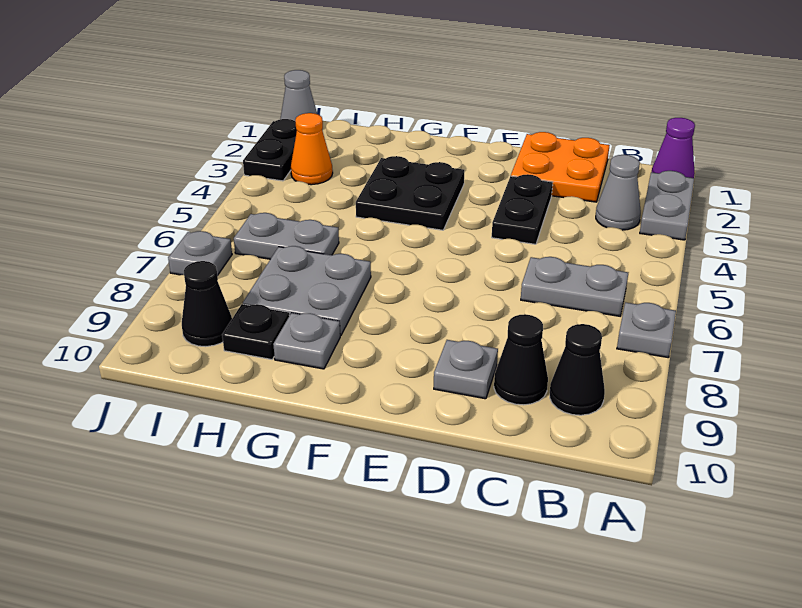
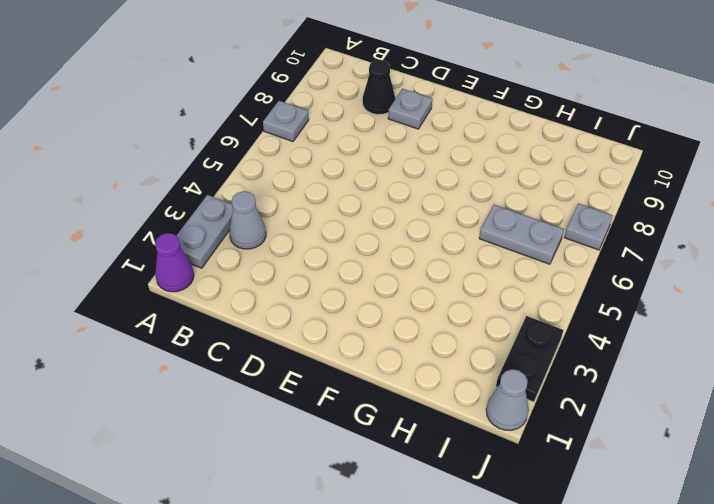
none -> grey plate B6:C6 level 1
none -> black cone B9 level 1
none -> orange plate C1:D2 level 1

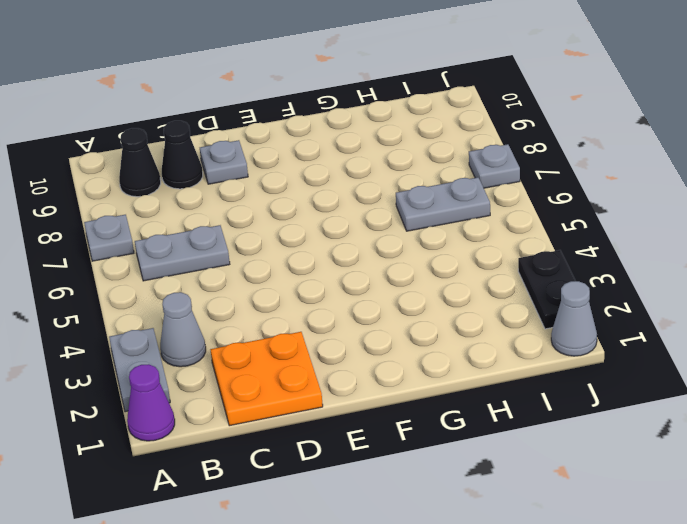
none -> black plate D3:D4 level 1
none -> black plate F3:G4 level 1
none -> grey plate G7:H8 level 1

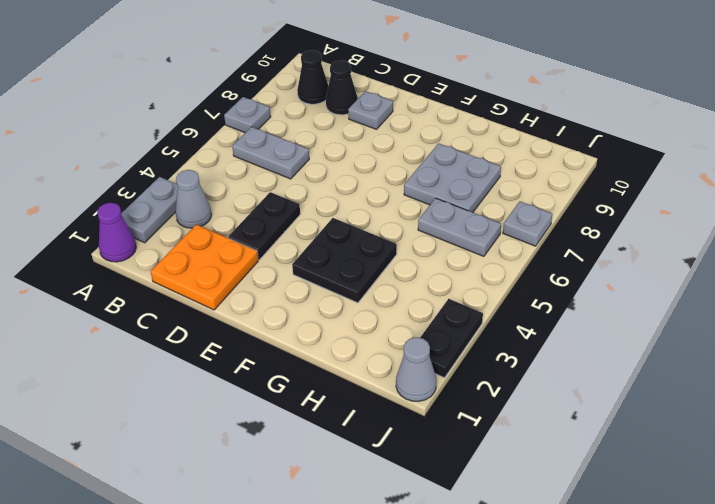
none -> grey plate G9 level 1
none -> black plate H9 level 1
none -> orange cone I3 level 1

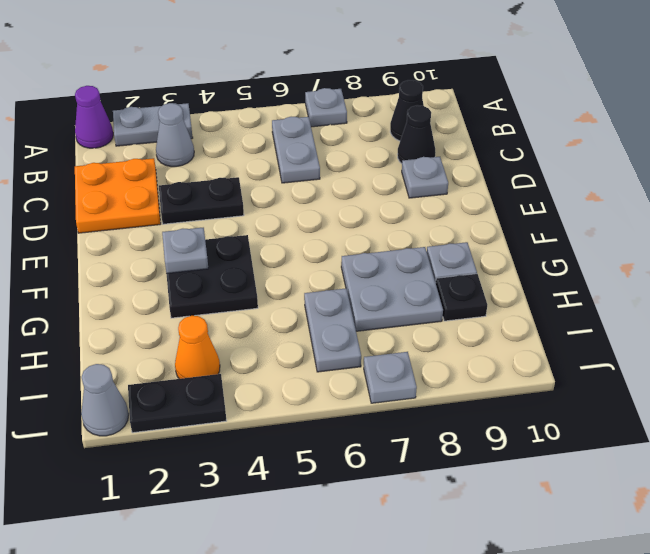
grey plate F3 level 2 -> none
none -> black cone I9 level 1

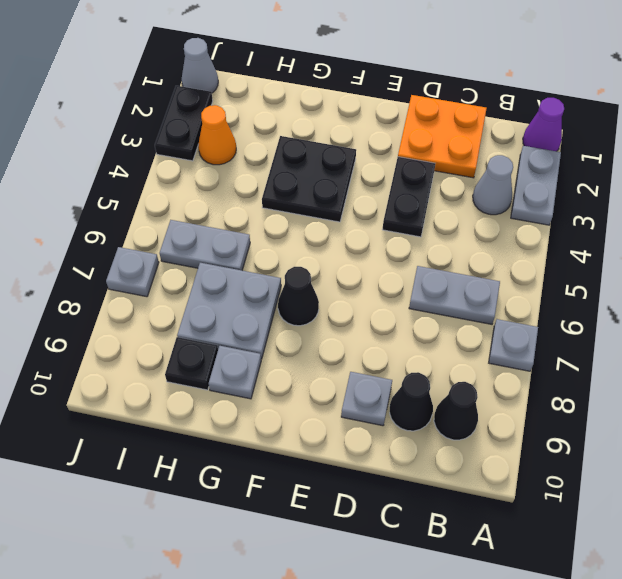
black cone F7 level 1 -> black cone I9 level 1

